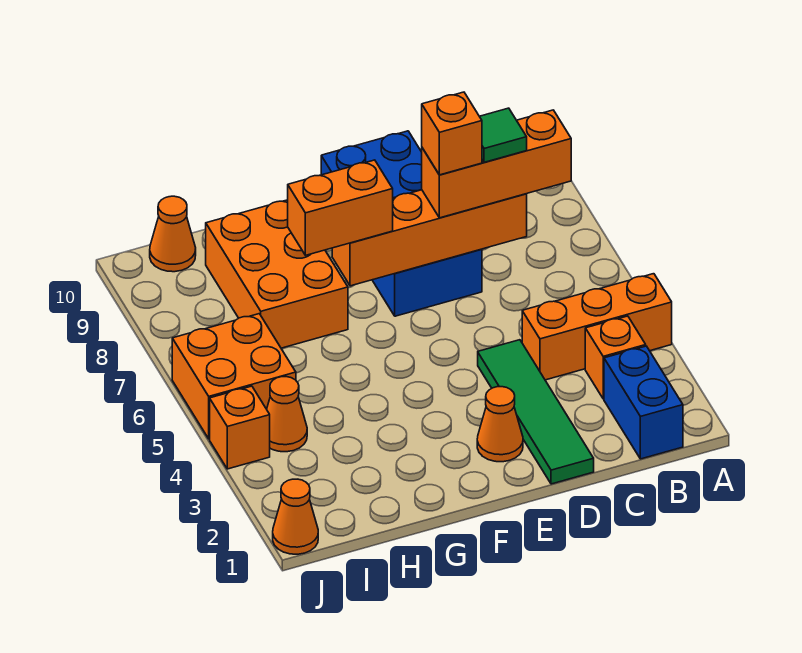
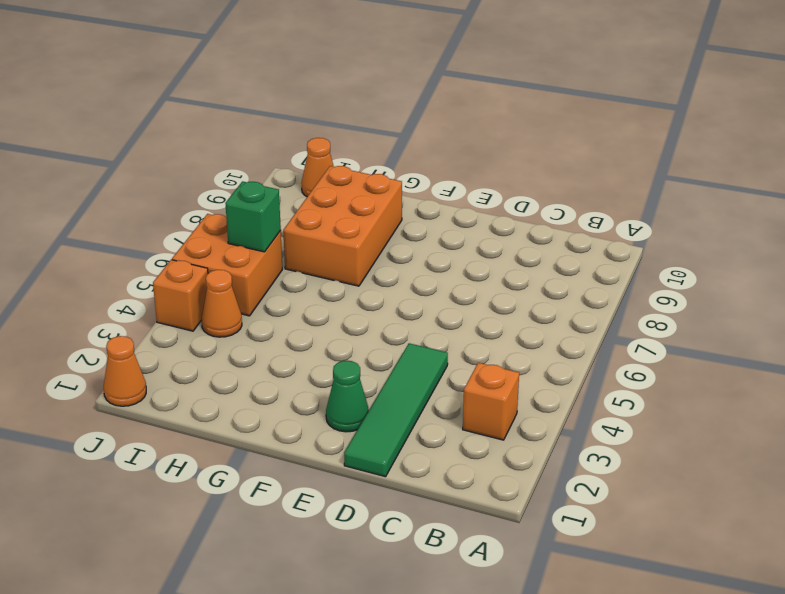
green cone E2 level 1 -> orange cone E2 level 1
green brick I6 level 2 -> none
none -> orange brick A4:C4 level 1
none -> blue brick B1:B2 level 1
none -> blue brick D7:E10 level 1

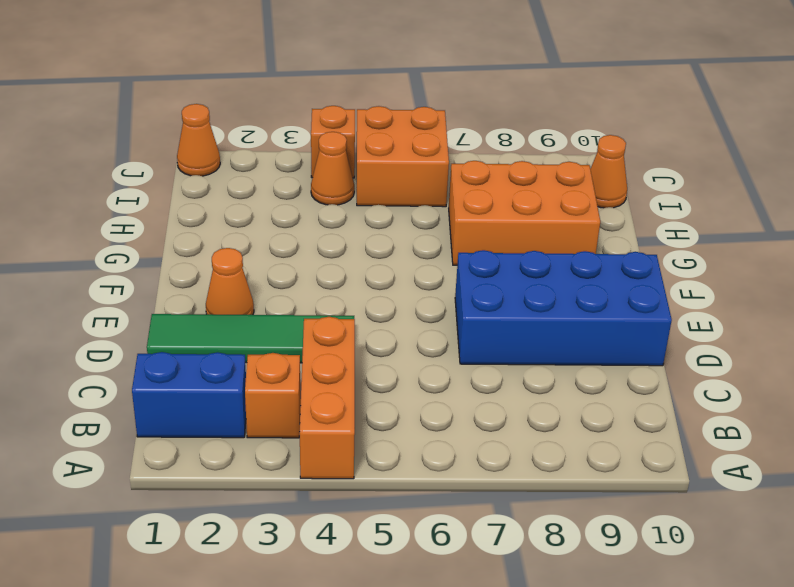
none -> orange brick C7:F7 level 2
none -> orange brick B7:D7 level 3
none -> orange brick F7:G7 level 3

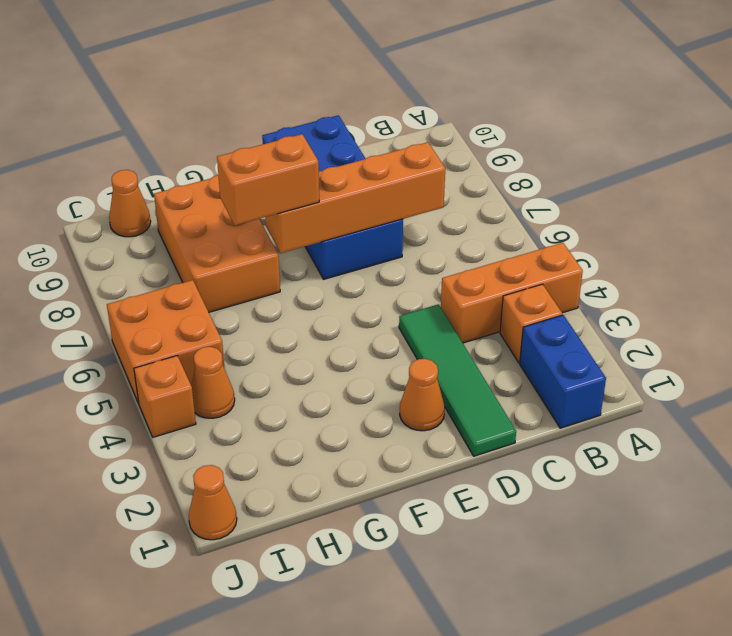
none -> orange brick B7:D7 level 3
none -> green tile C7 level 4
none -> orange brick D7 level 4

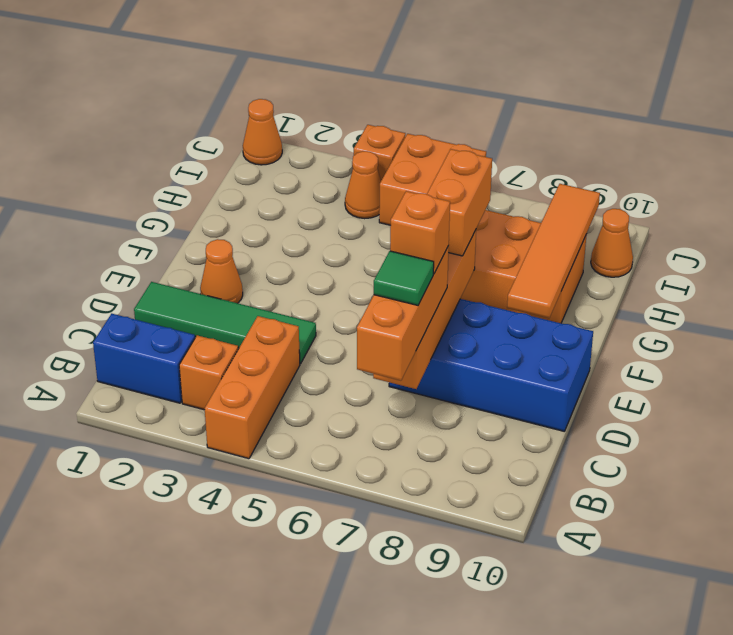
orange tile F9:I9 level 2 -> none

